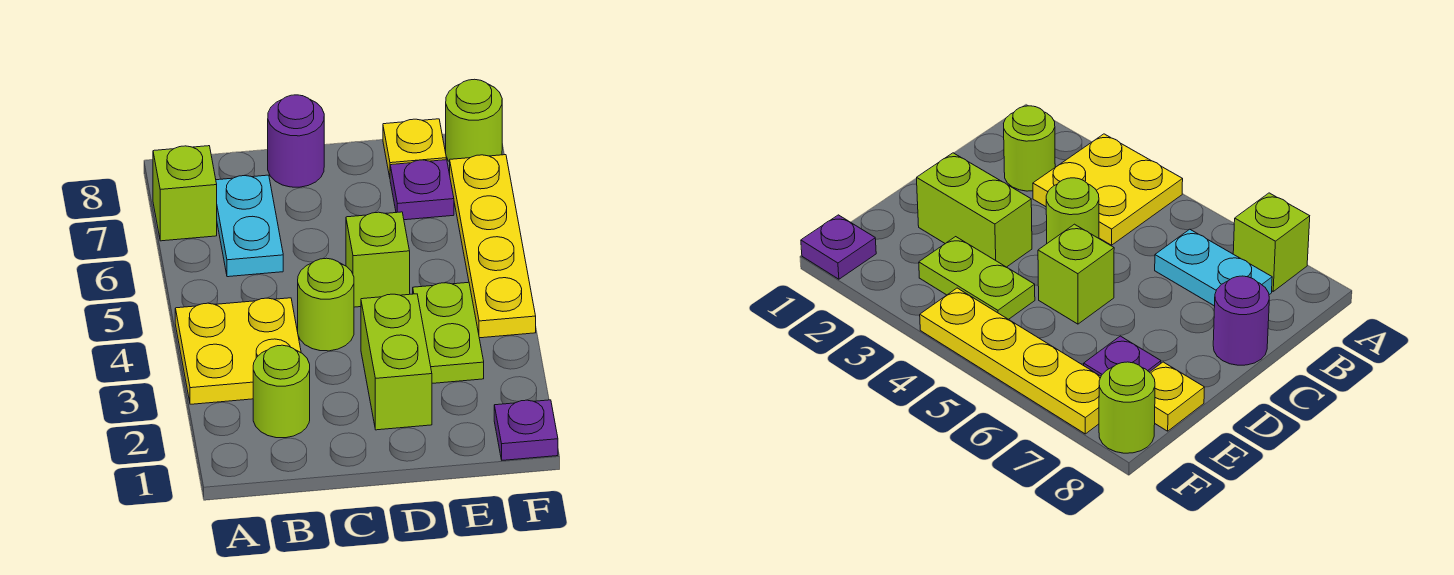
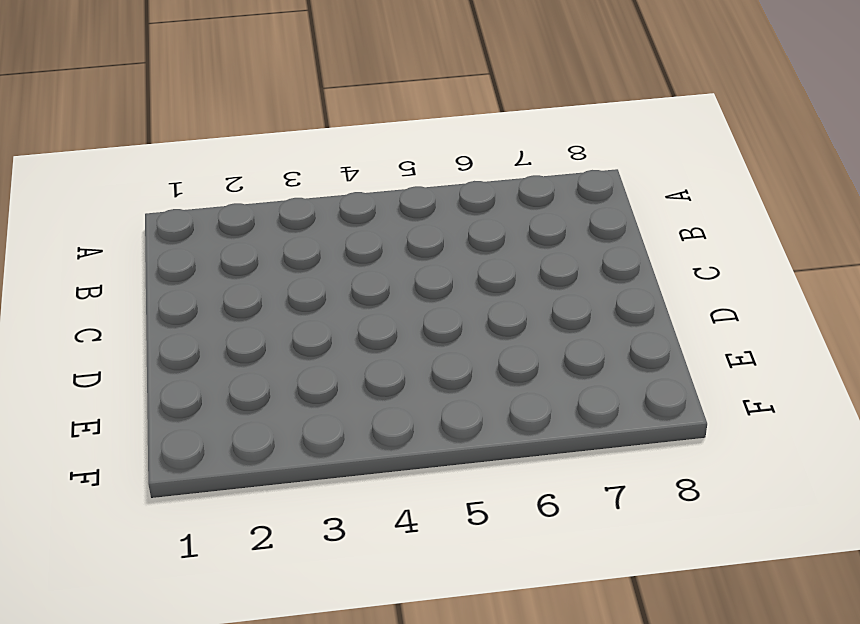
none -> yellow plate A3:B4 level 1
none -> lime brick A7 level 1
none -> lime round brick B2 level 1

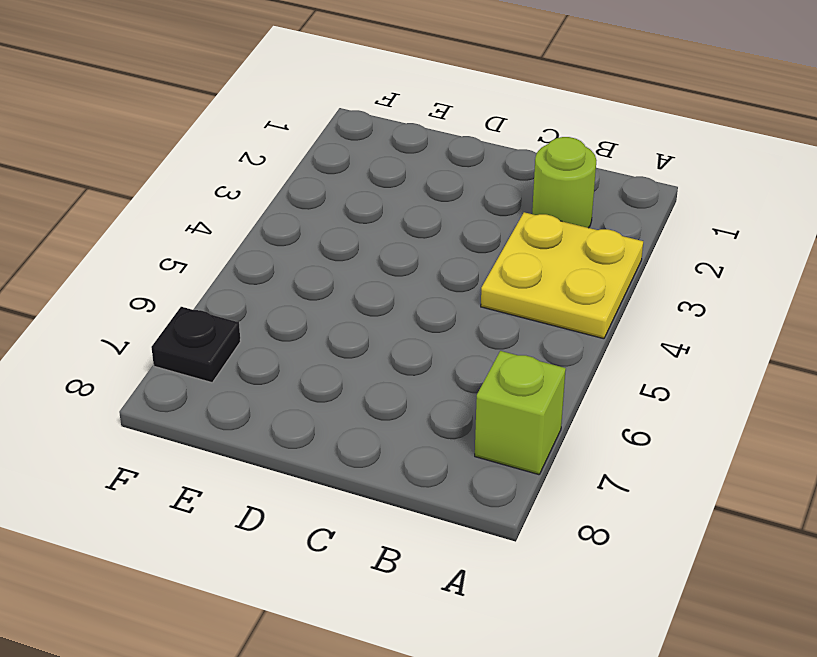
black plate F7 level 1 -> yellow plate F4:F7 level 1
none -> cyan plate B6:B7 level 1
none -> lime round brick C4 level 1
none -> purple round brick C8 level 1

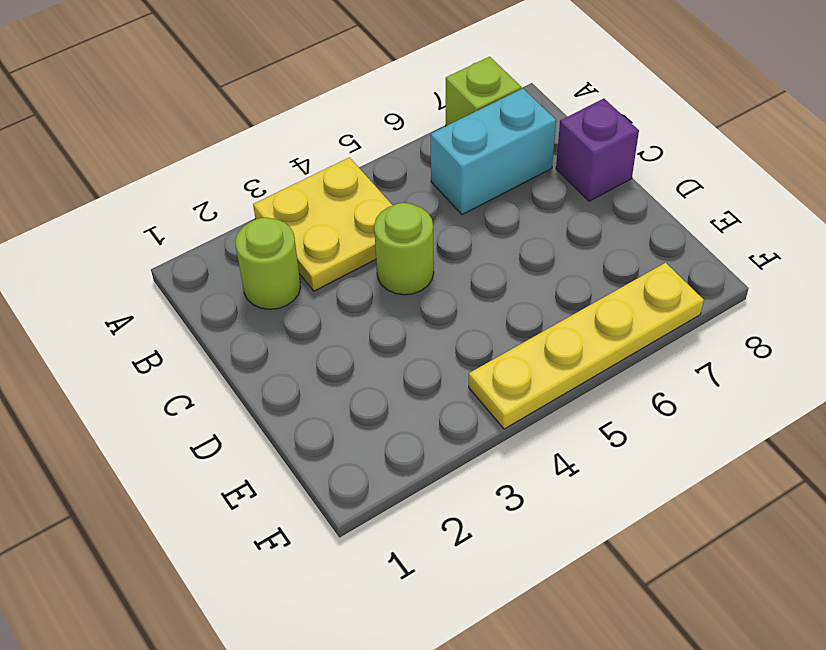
cyan brick B6:B7 level 1 -> cyan plate B6:B7 level 1
purple brick C8 level 1 -> purple round brick C8 level 1
none -> lime brick D2:D3 level 1
none -> lime brick D5 level 1
none -> lime plate E3:E4 level 1

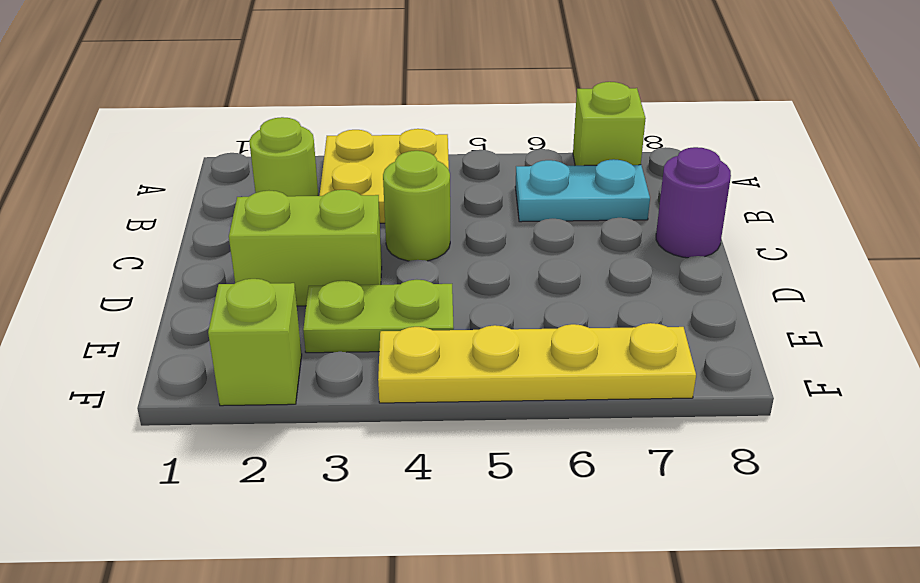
lime brick F2 level 1 -> lime brick D5 level 1
none -> purple plate E7 level 1
none -> yellow plate E8 level 1
none -> purple plate F1 level 1

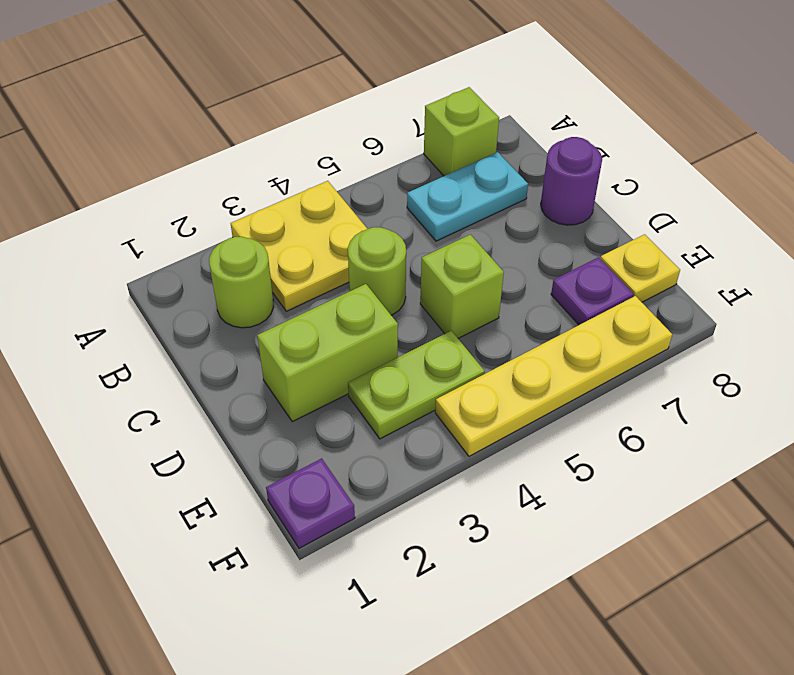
none -> lime round brick F8 level 1

